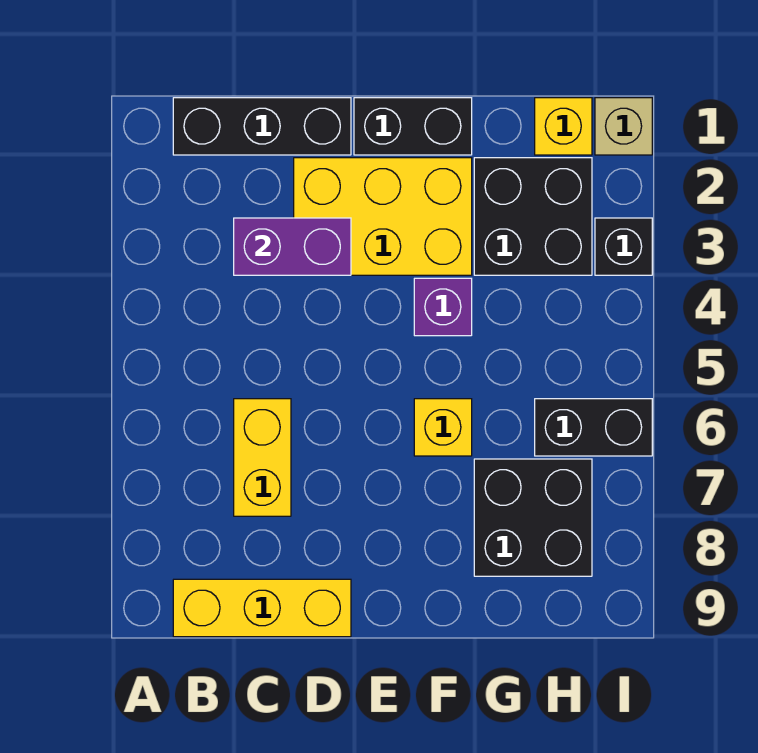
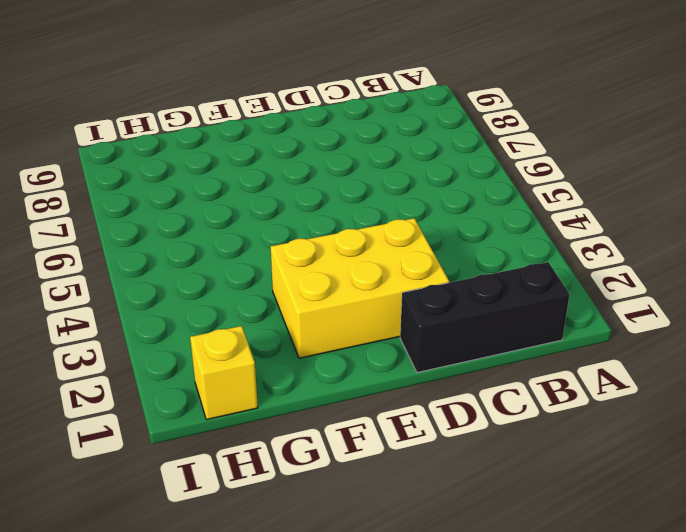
none -> yellow brick B9:D9 level 1
none -> yellow brick C6:C7 level 1
none -> black brick E1:F1 level 1

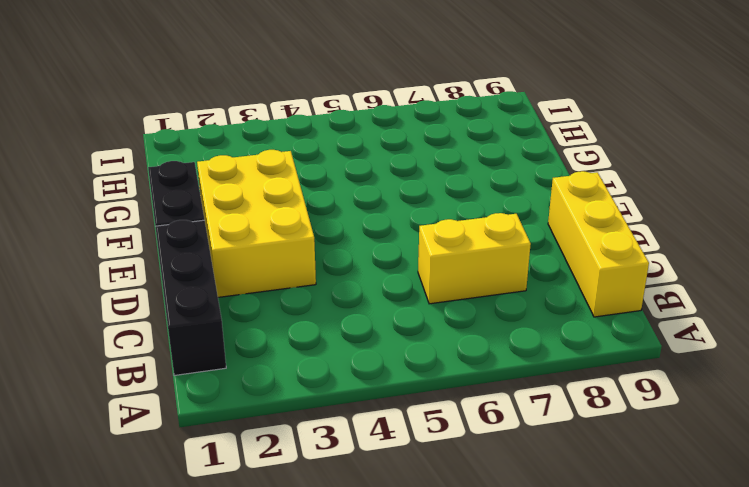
none -> purple brick F4 level 1
none -> yellow brick F6 level 1
none -> black brick G2:H3 level 1

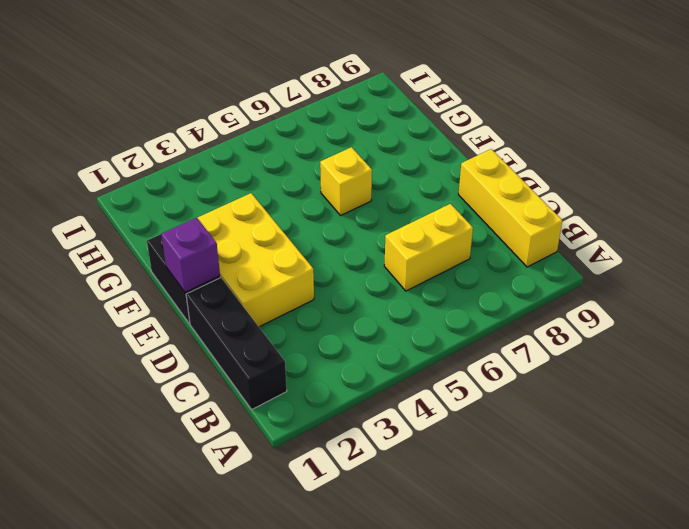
purple brick E1 level 2 -> purple brick F4 level 1
none -> black brick G2:H3 level 1
none -> black brick G7:H8 level 1
none -> yellow brick H1 level 1

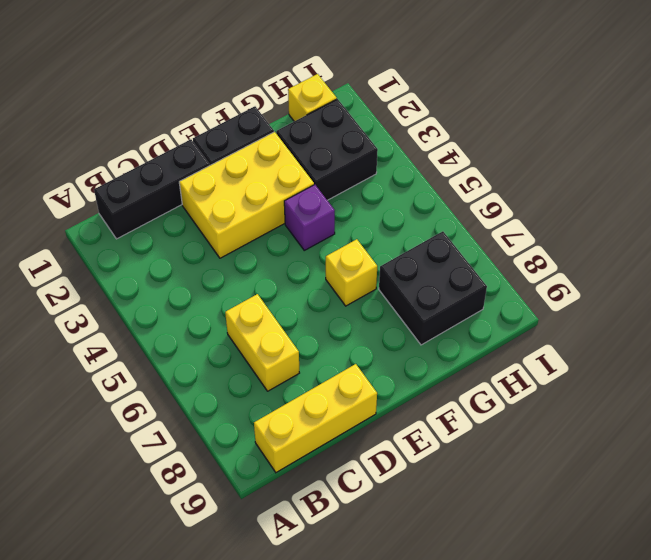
none -> black brick H6:I6 level 1
none -> tan brick I1 level 1
none -> black brick I3 level 1

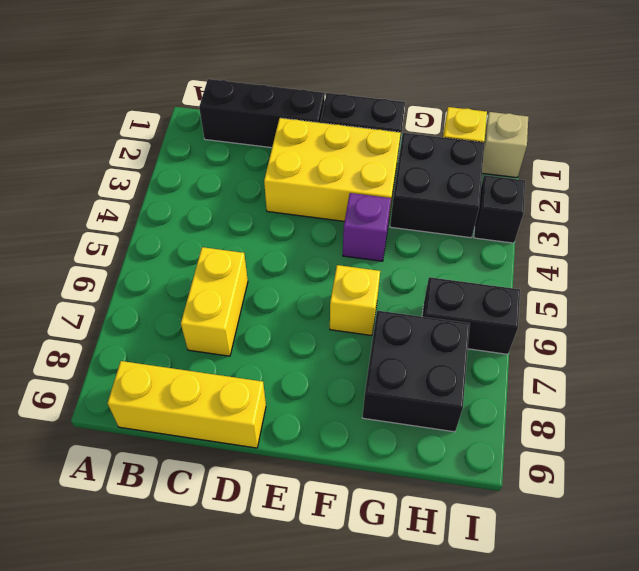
none -> purple brick C3:D3 level 2

